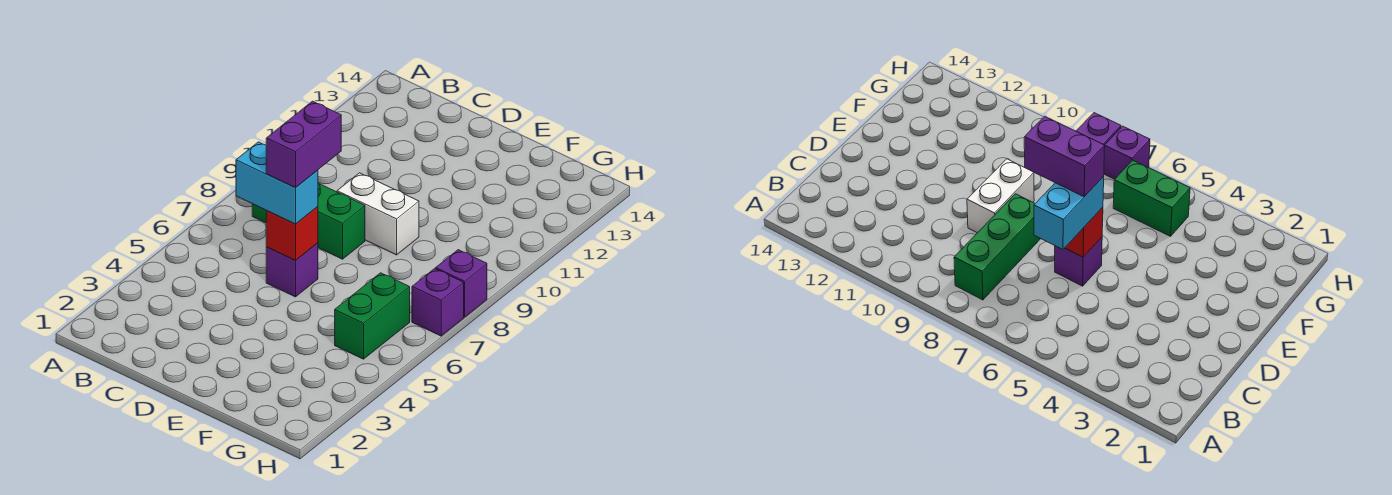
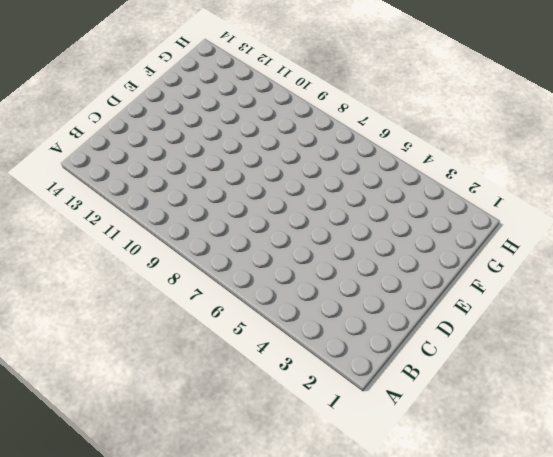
none -> green brick B8:D8 level 1
none -> purple brick D6 level 1

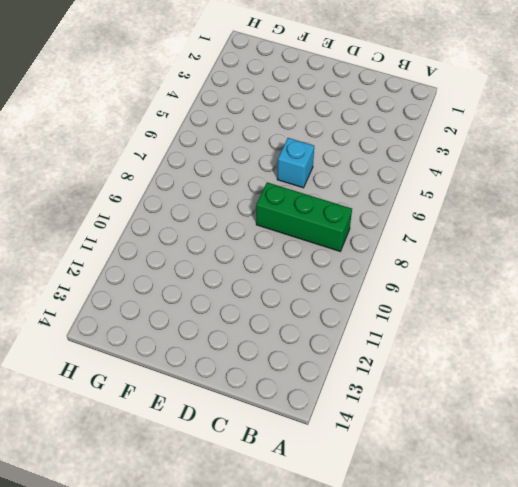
cyan brick D6 level 1 -> purple brick D6 level 1
none -> white brick D9:E9 level 1
none -> green brick G5:G6 level 1

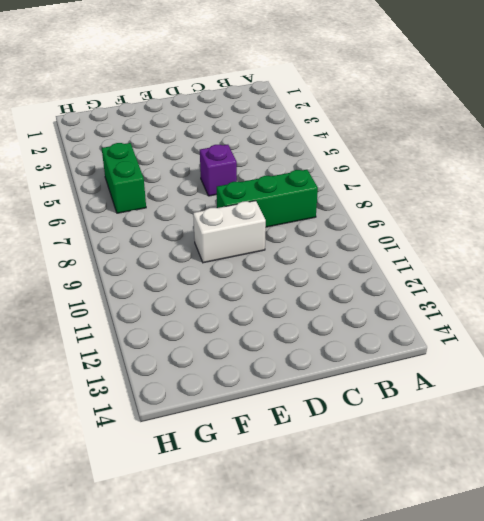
none -> purple brick H7 level 1
none -> purple brick H8 level 1

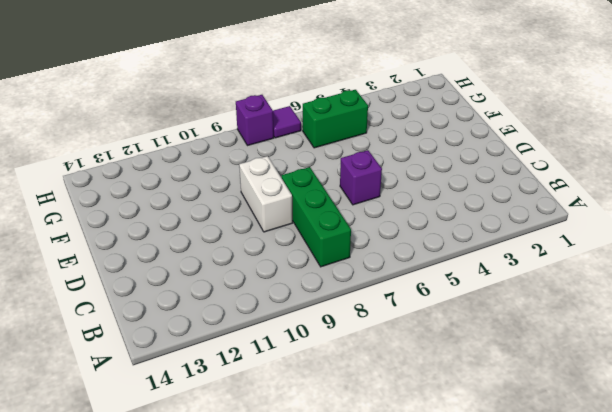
purple tile H7 level 1 -> purple brick H7 level 1
none -> red brick D6 level 2
none -> cyan brick C6:D6 level 3

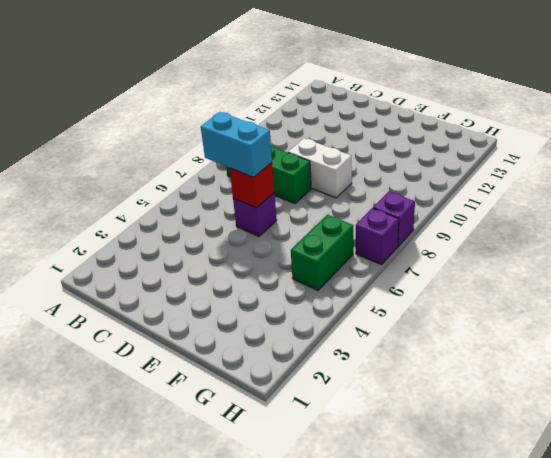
none -> purple brick D6:D7 level 4

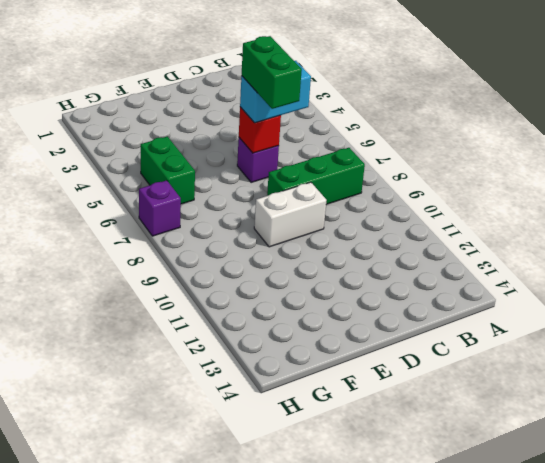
green brick D6:D7 level 4 -> purple brick D6:D7 level 4
none -> purple brick H8 level 1

